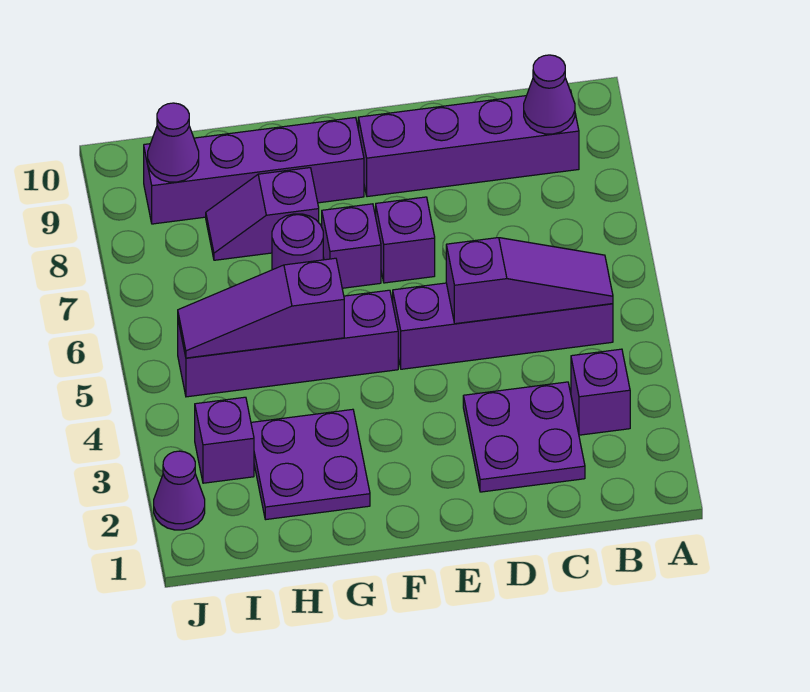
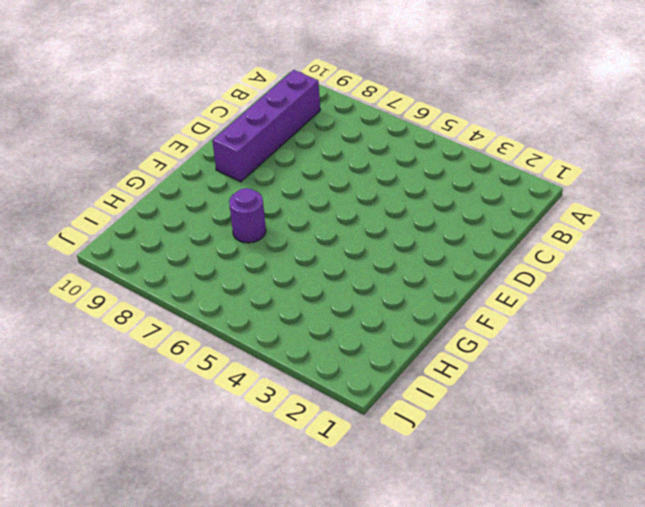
none -> purple brick B3 level 1
none -> purple brick B5:E5 level 1
none -> purple plate C2:D3 level 1

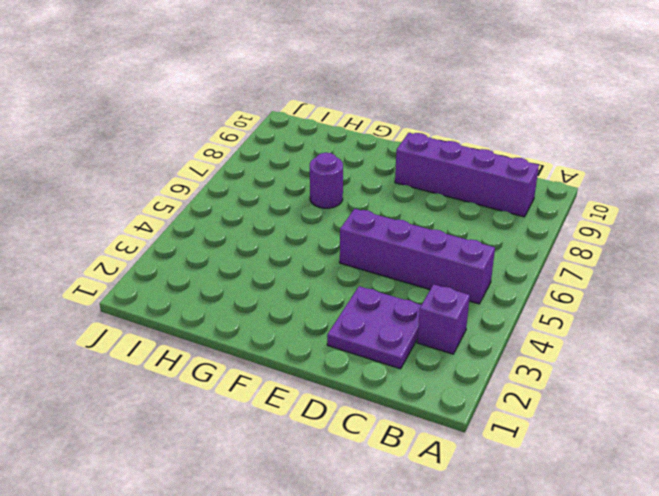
none -> purple brick E7 level 1
none -> purple brick F5:I5 level 1
none -> purple brick F7 level 1

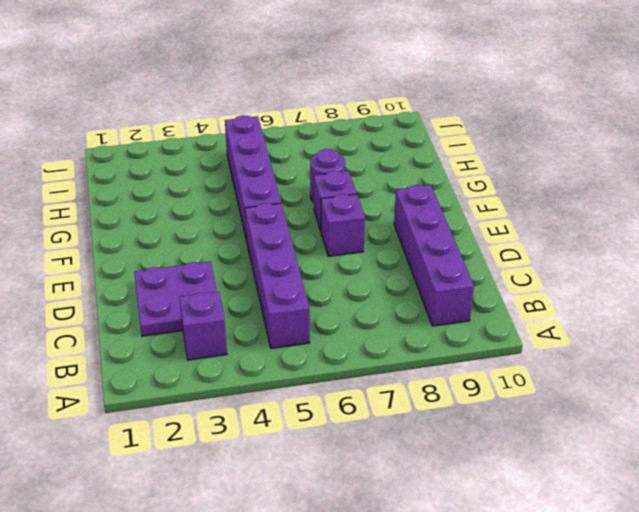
none -> purple brick F9:I9 level 1
none -> purple plate G2:H3 level 1
none -> purple slope G8:H8 level 1 top G

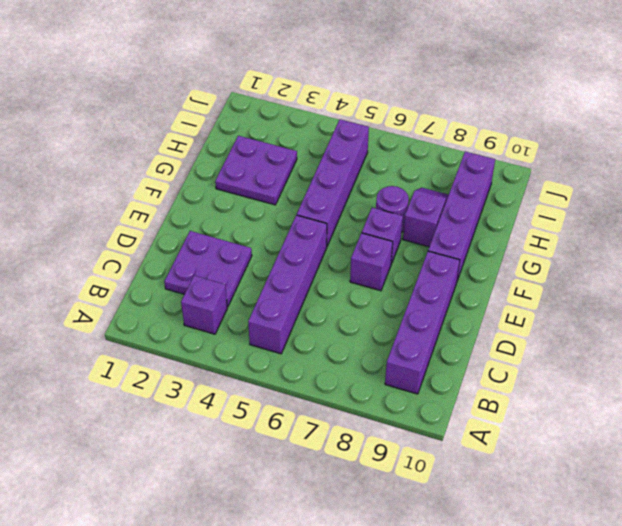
none -> purple brick I3 level 1
none -> purple cone J2 level 1
none -> purple slope B5:D5 level 2 top D

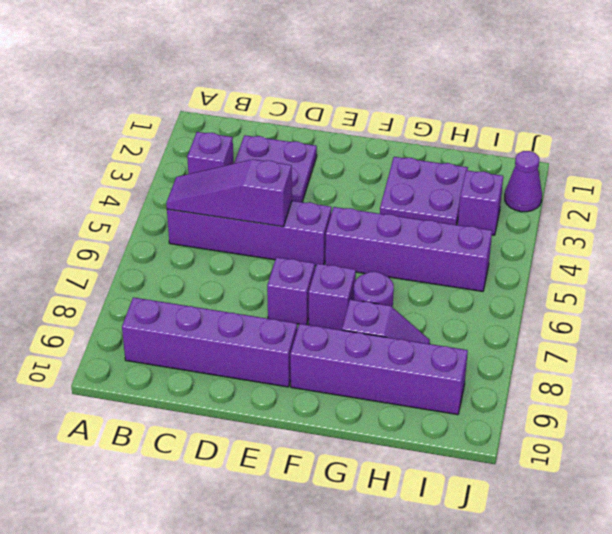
none -> purple cone B9 level 2
none -> purple slope G5:I5 level 2 top G
none -> purple cone I9 level 2

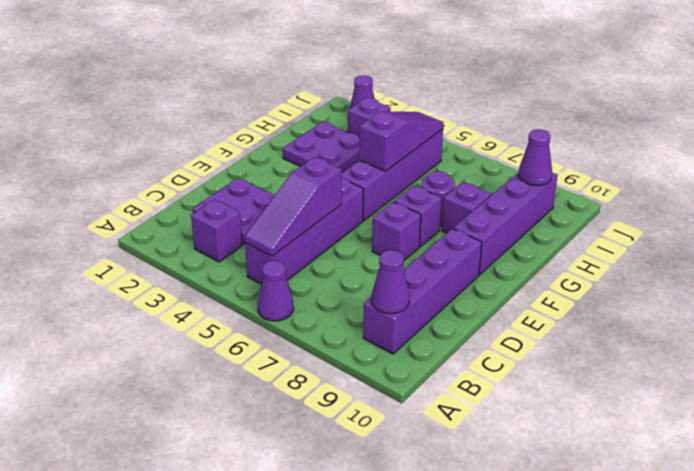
purple cone A6 level 1 -> none

